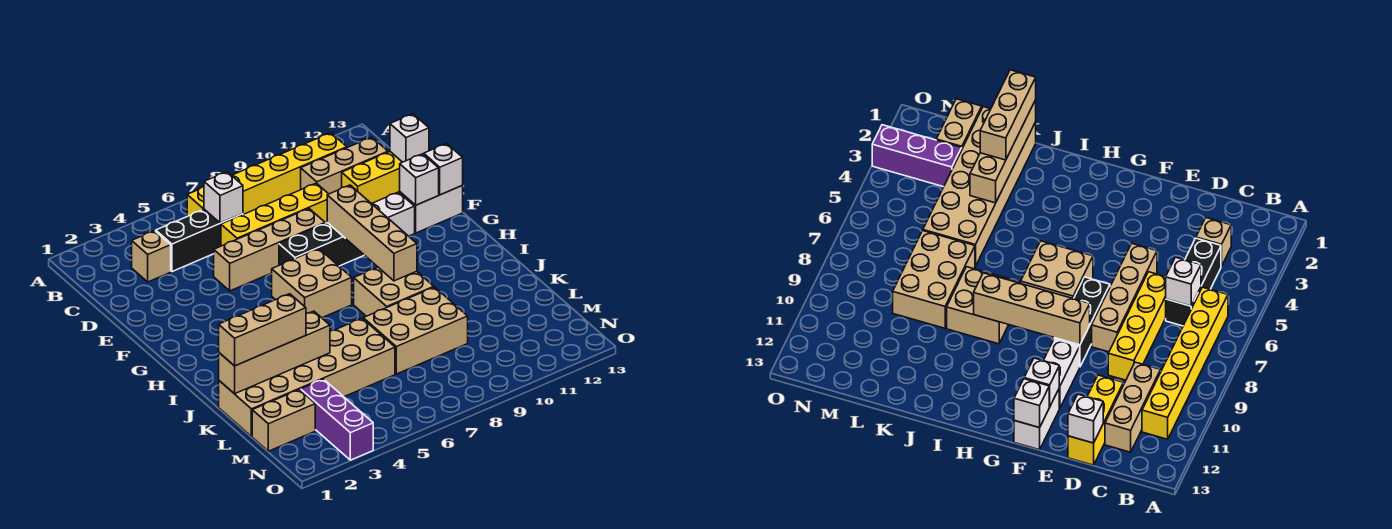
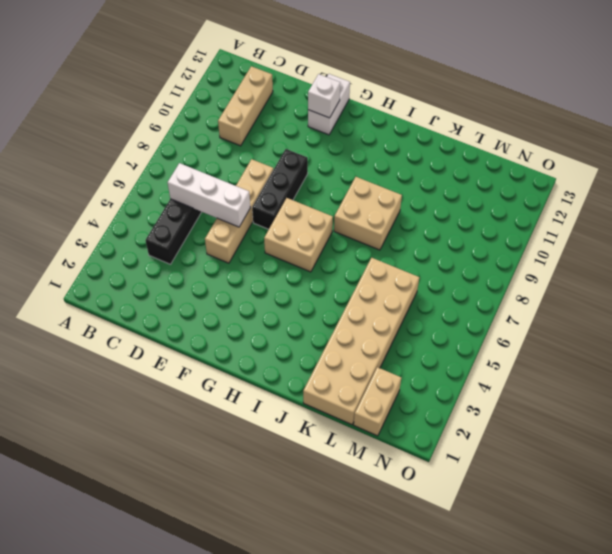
white brick C6:E6 level 2 -> white brick C6 level 2
none -> yellow brick B6:B11 level 1
none -> tan brick C3 level 1
none -> yellow brick D6:D9 level 1

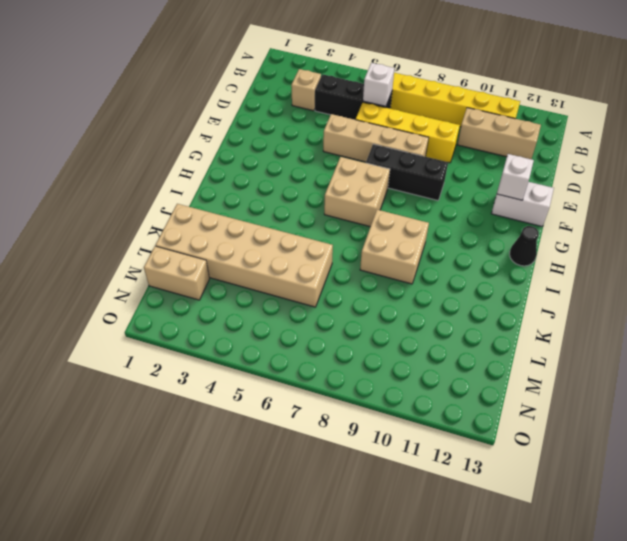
black cone H13 level 1 -> none
none -> yellow brick D11:D13 level 1
none -> white brick F10:F11 level 1
none -> tan brick K7:L9 level 1

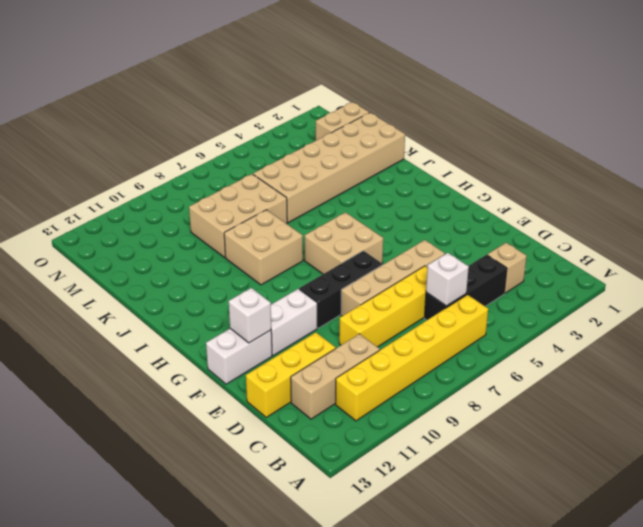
none -> purple brick M3:O3 level 1
none -> white brick D13 level 2
none -> tan brick F9:I9 level 2

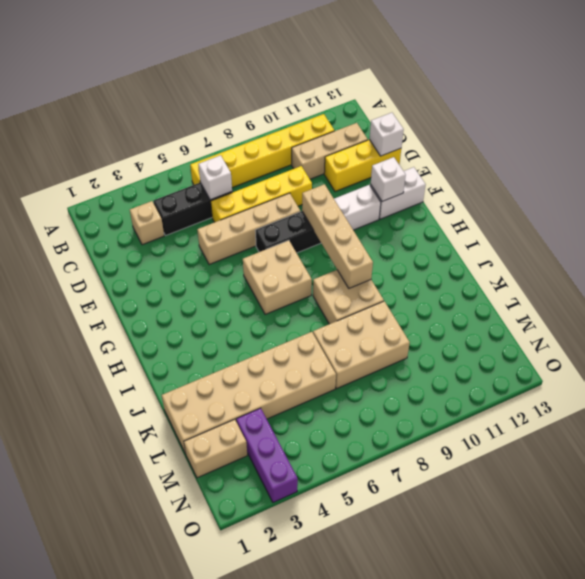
none -> white brick F13 level 2
none -> tan brick K1:K4 level 2
none -> tan brick K1:K3 level 3

